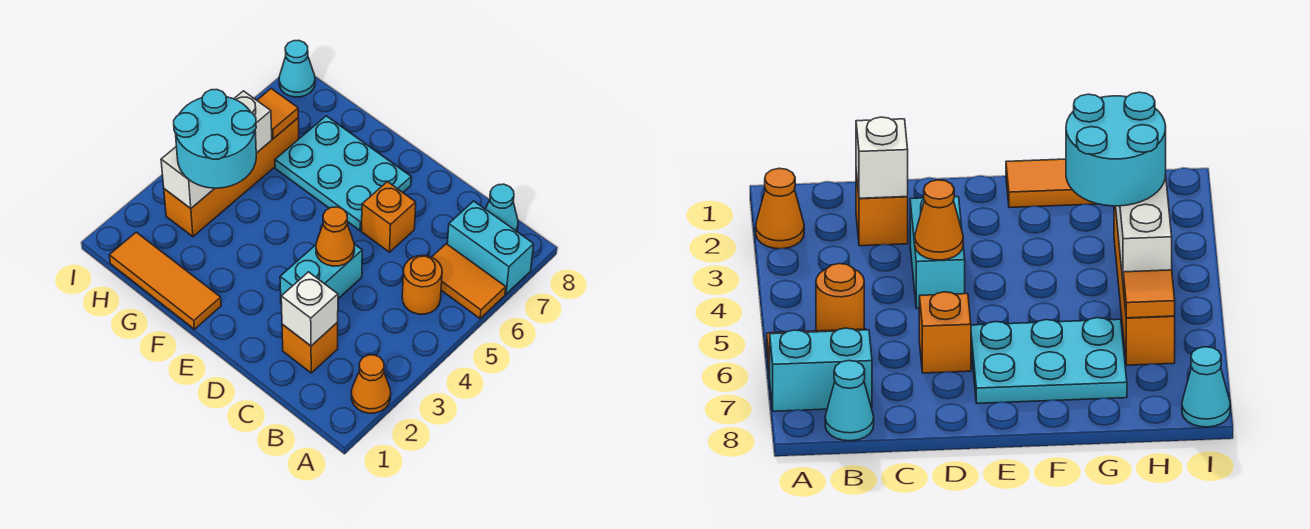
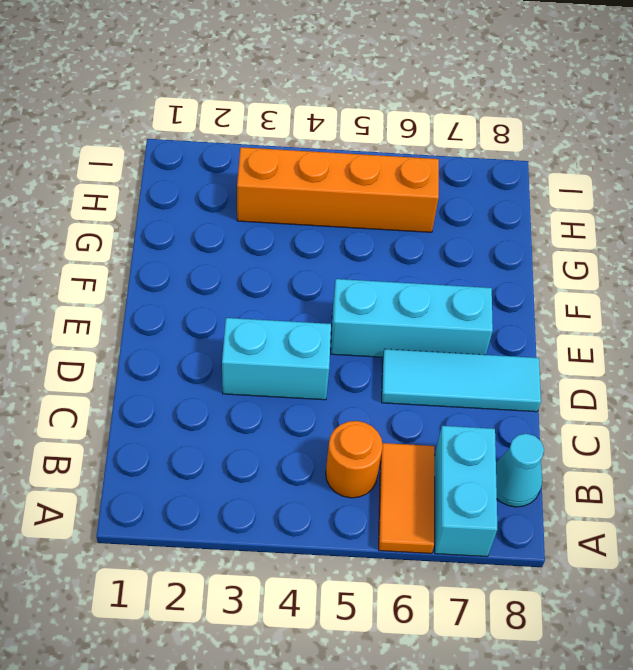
cyan tile D6:D8 level 1 -> orange brick D6 level 1
cyan brick E5:E7 level 1 -> cyan plate E6:G7 level 1
none -> orange cone A2 level 1
none -> orange brick C2 level 1
none -> orange tile F1:H1 level 1

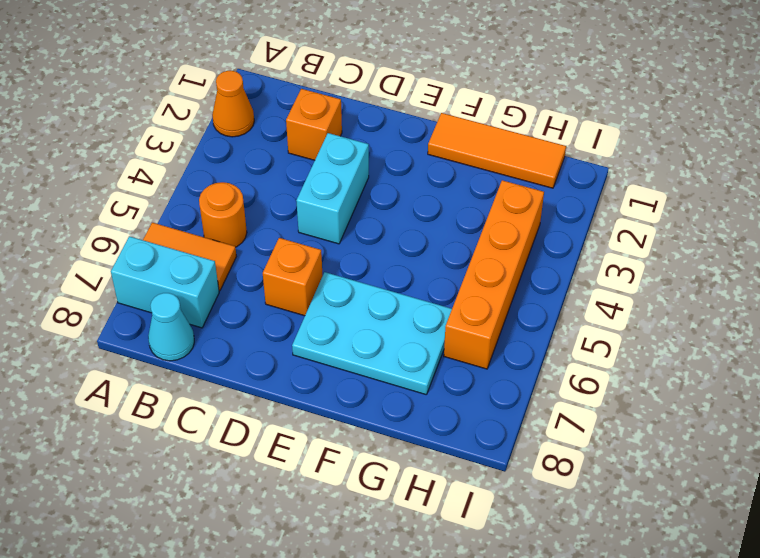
none -> cyan cone I8 level 1
none -> white brick C2 level 2
none -> orange cone D4 level 2

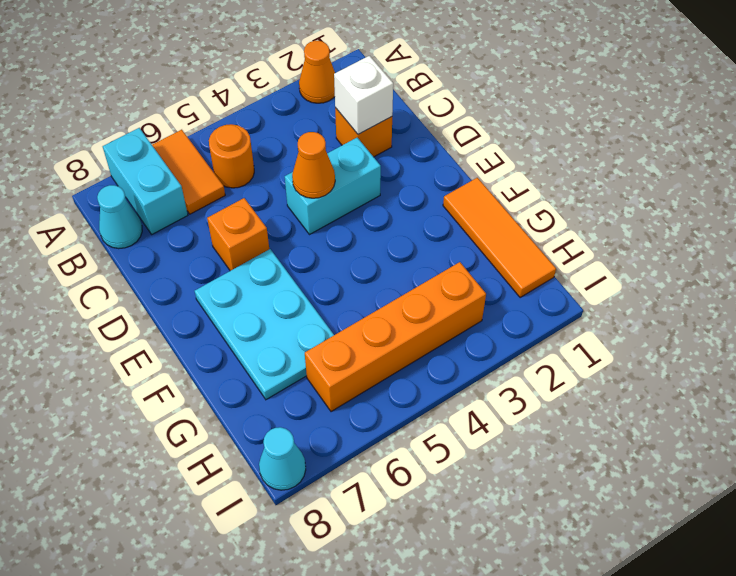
none -> white brick H3:H5 level 2
none -> orange tile H6 level 2
none -> cyan round brick G3:H4 level 3

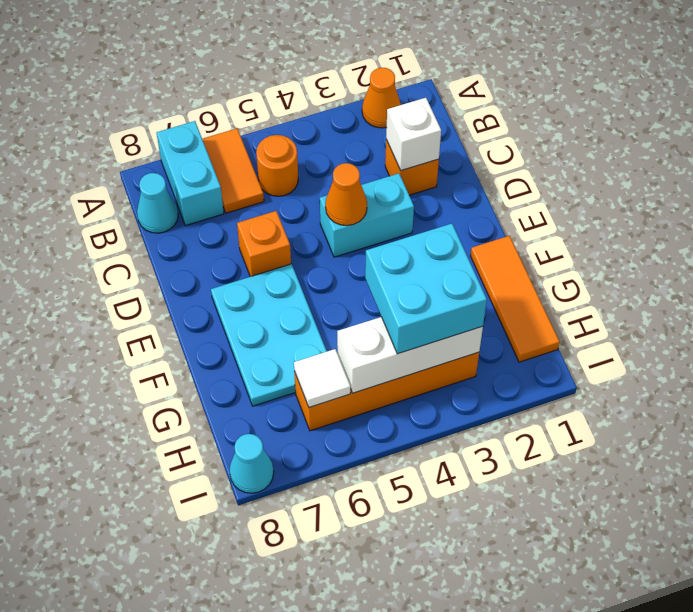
cyan brick G3:H4 level 3 -> cyan round brick G3:H4 level 3
white tile H6 level 2 -> orange tile H6 level 2

